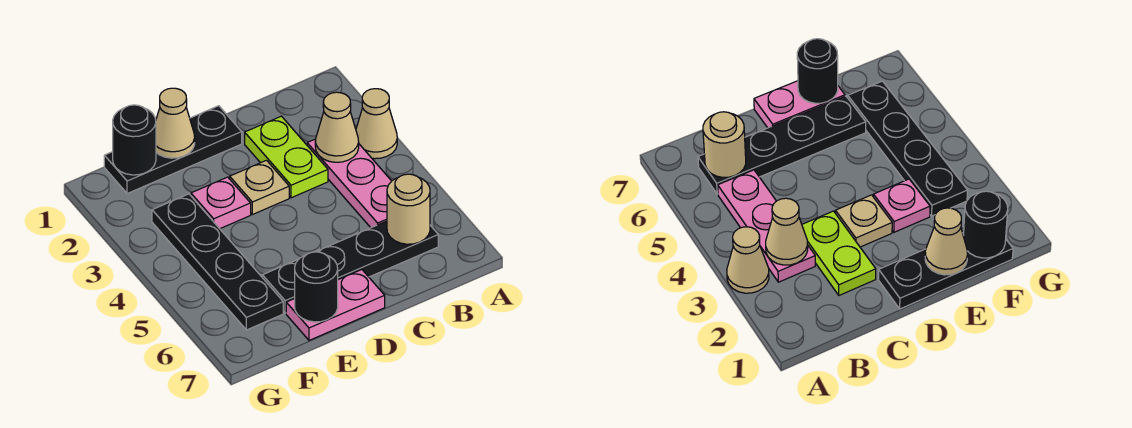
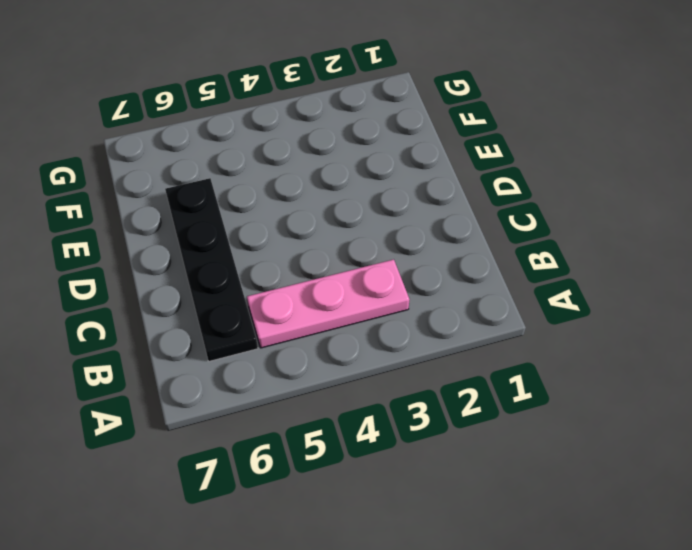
none -> tan cone A3 level 1
none -> lime plate C2:C3 level 1
none -> black plate D1:F1 level 1

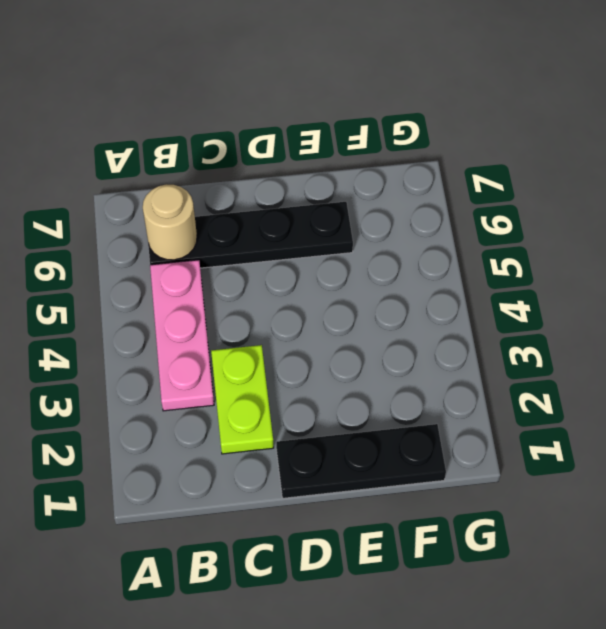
none -> tan cone A3 level 1
none -> tan plate D3 level 1
none -> pink plate D7:E7 level 1

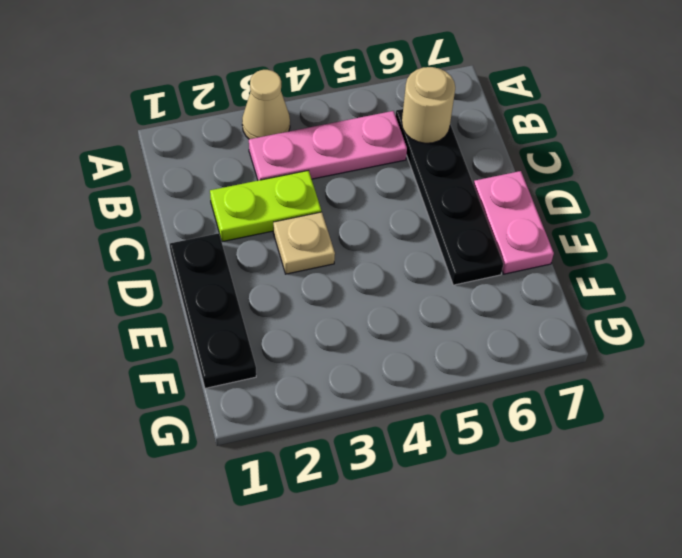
none -> pink plate E3 level 1
none -> black plate F3:F6 level 1
none -> tan cone B3 level 2

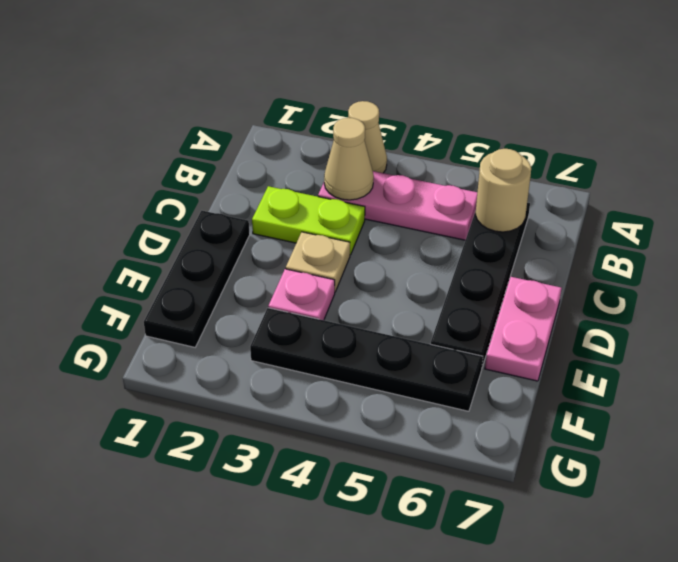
none -> tan cone E1 level 2
none -> black round brick E7 level 2
none -> black round brick F1 level 2

